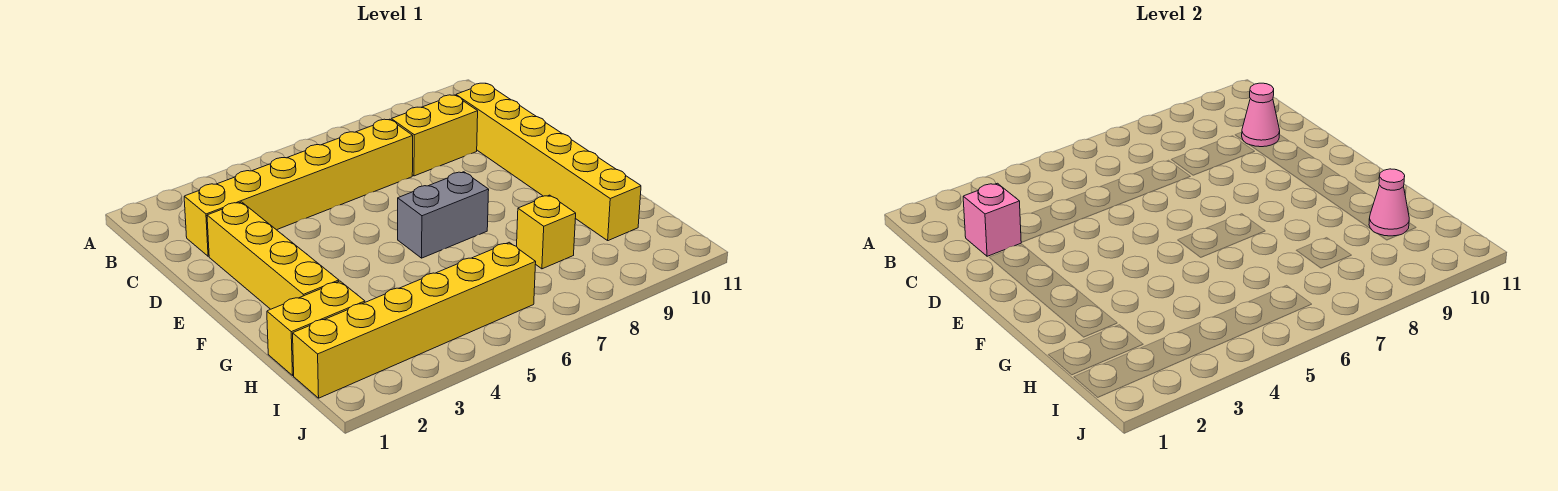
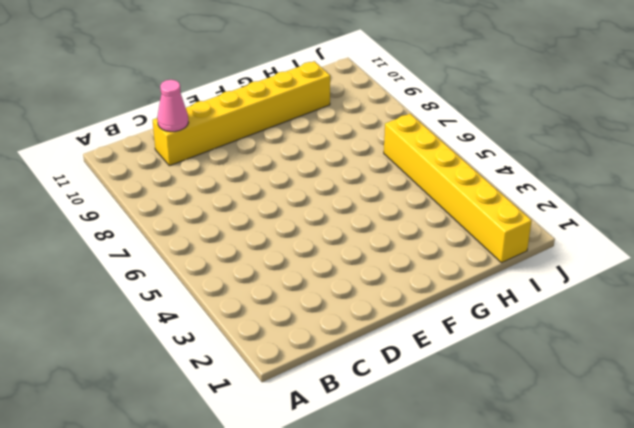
none -> yellow brick C2:C7 level 1
none -> yellow brick C8:C9 level 1

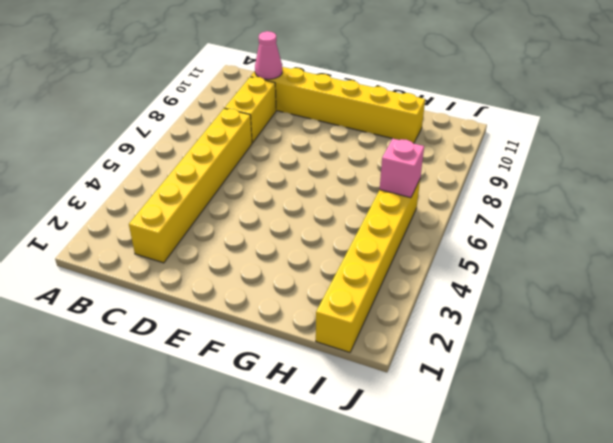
pink brick I6 level 2 -> pink brick C2 level 2
none -> yellow brick D2:G2 level 1
none -> grey brick F6:F7 level 1

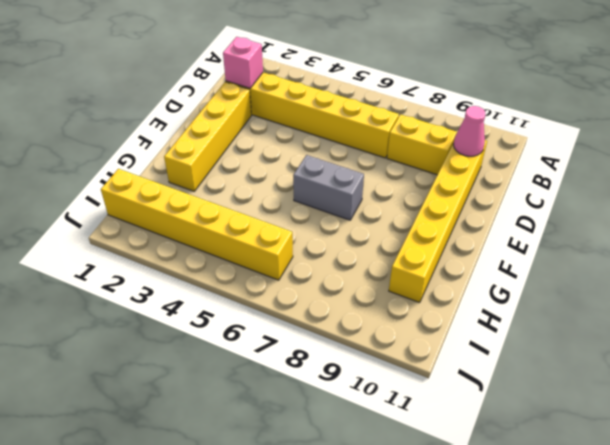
none -> yellow brick H1:H2 level 1
none -> yellow brick H8 level 1

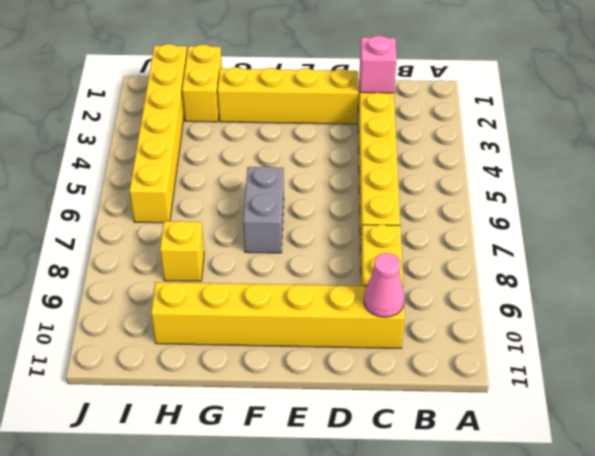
none -> pink cone H10 level 2

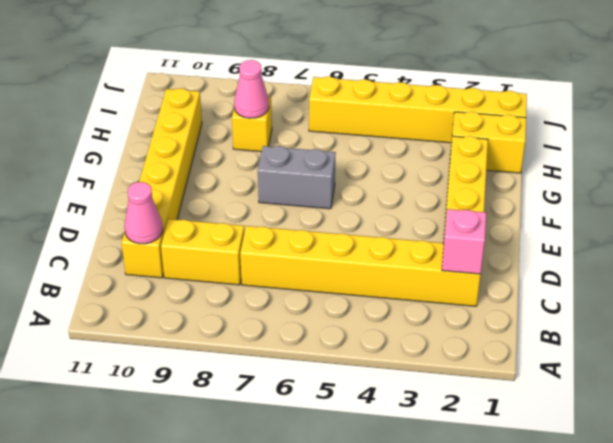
pink cone H8 level 2 -> pink cone H10 level 2

